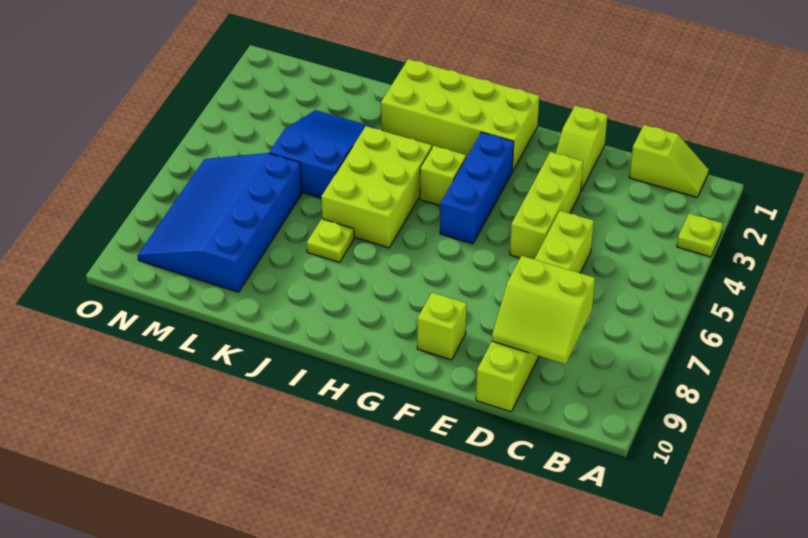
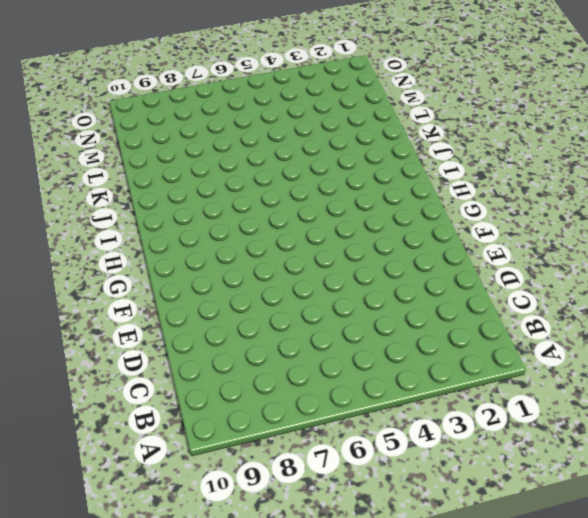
none -> lime plate A3 level 1
none -> lime slope B1:C1 level 1 top C
none -> lime brick D5:D10 level 1

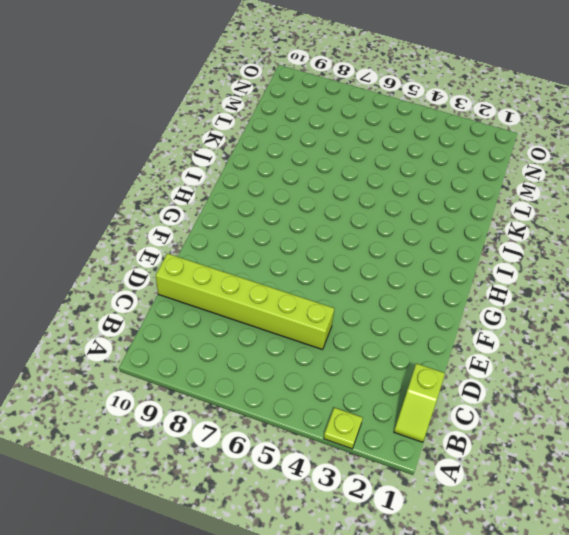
none -> lime slope E1:E2 level 1 top 1
none -> lime brick E3:E5 level 1
none -> lime brick F9 level 1

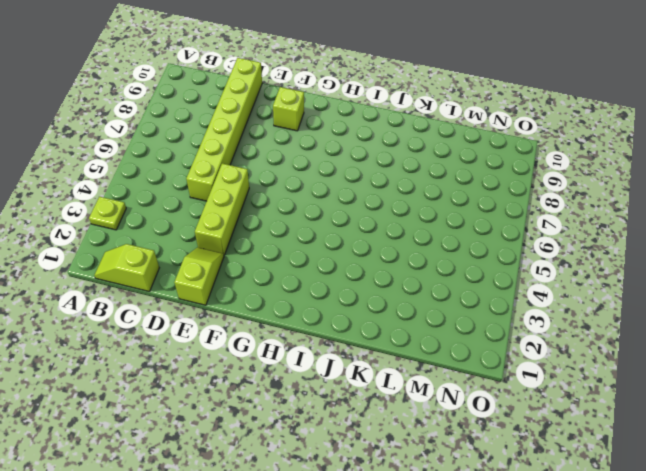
none -> lime brick G1:J2 level 1
none -> blue brick G3:G5 level 1
none -> lime brick H4 level 1

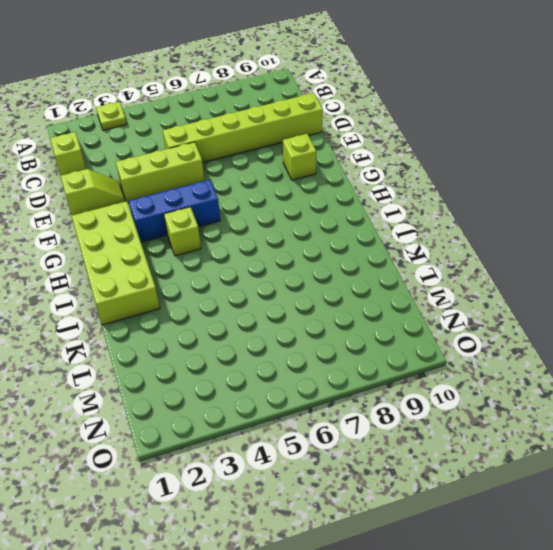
none -> lime brick I4:J6 level 1
none -> lime plate J7 level 1
none -> blue slope K3:L5 level 1 top 5

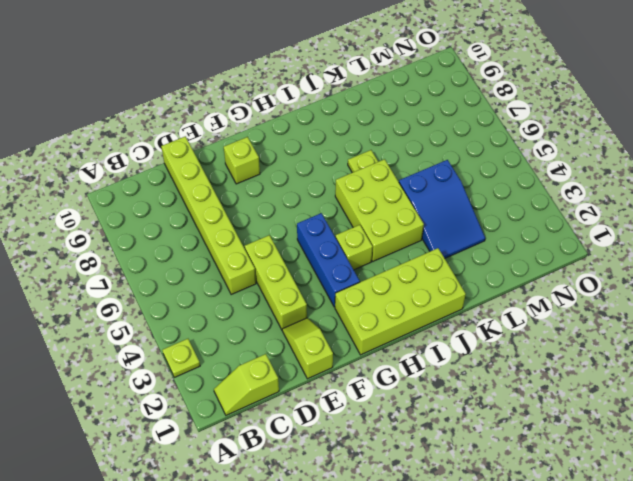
none -> blue slope L6:N9 level 1 top L
none -> lime slope C8:D9 level 2 top 8

